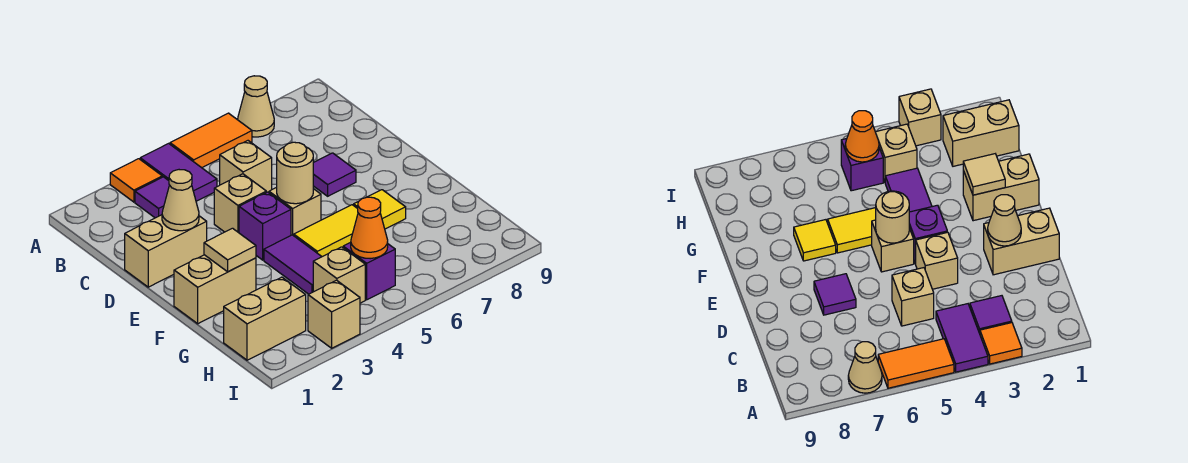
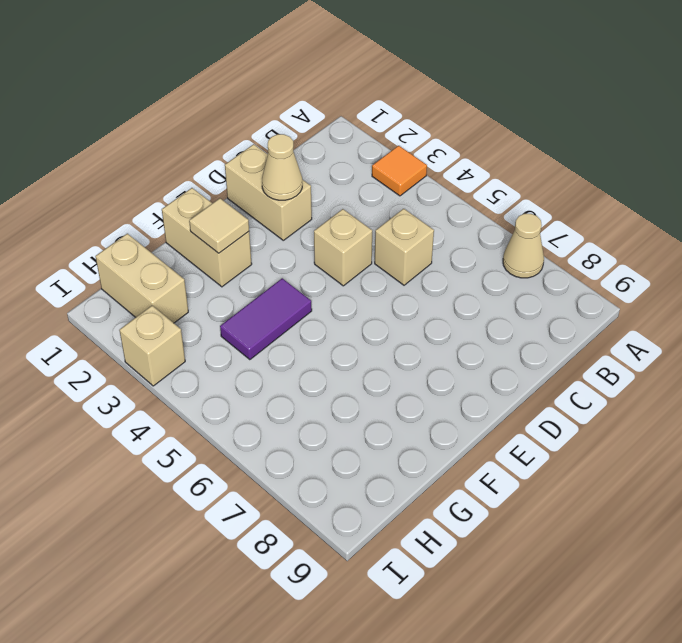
none -> purple tile A4:B4 level 1
none -> orange tile A5:A6 level 1
none -> purple tile B3 level 1

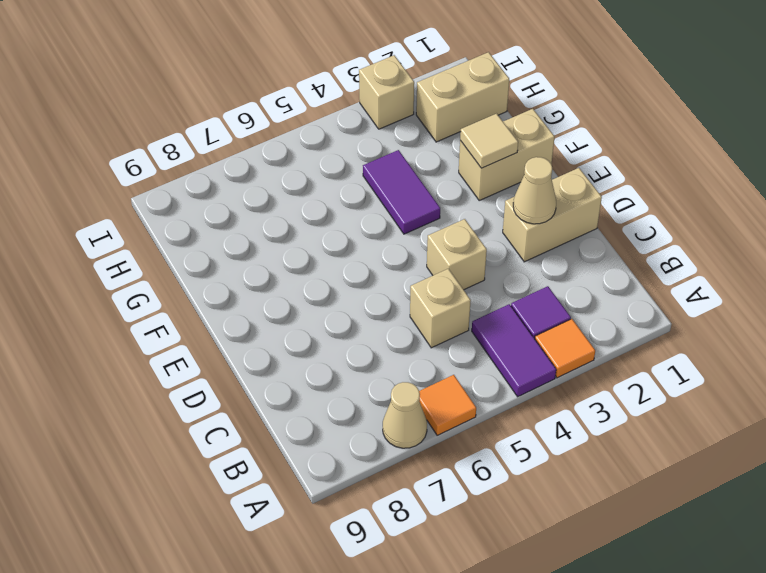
orange tile A6 level 1 -> orange tile A5:A6 level 1
none -> purple tile D7 level 1
none -> purple brick E4 level 1
none -> tan brick E5 level 1

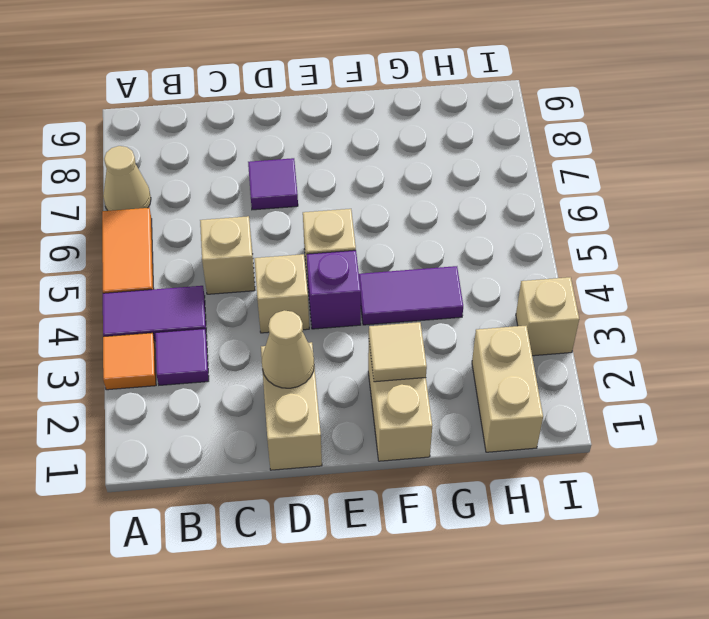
none -> yellow tile F5:F6 level 1
none -> yellow tile F7 level 1
none -> tan brick H4 level 1

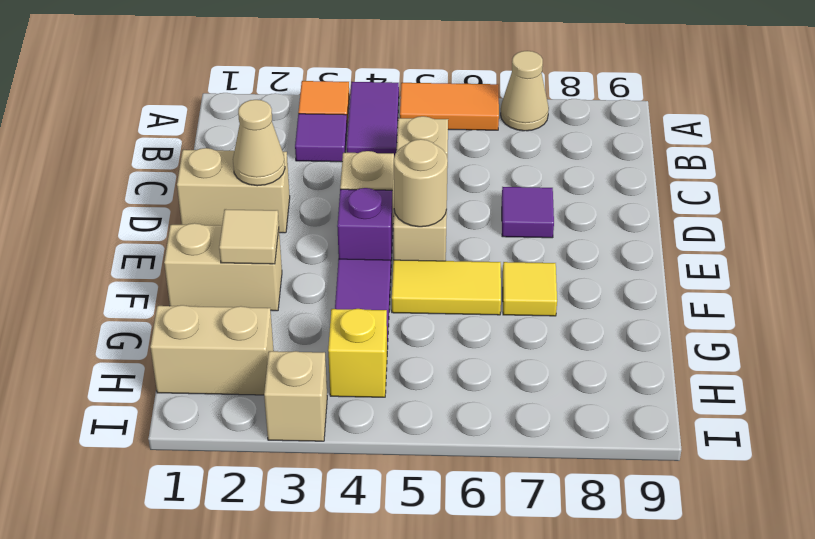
yellow brick H4 level 1 -> tan brick H4 level 1
none -> purple brick H5 level 1
none -> orange cone H5 level 2

